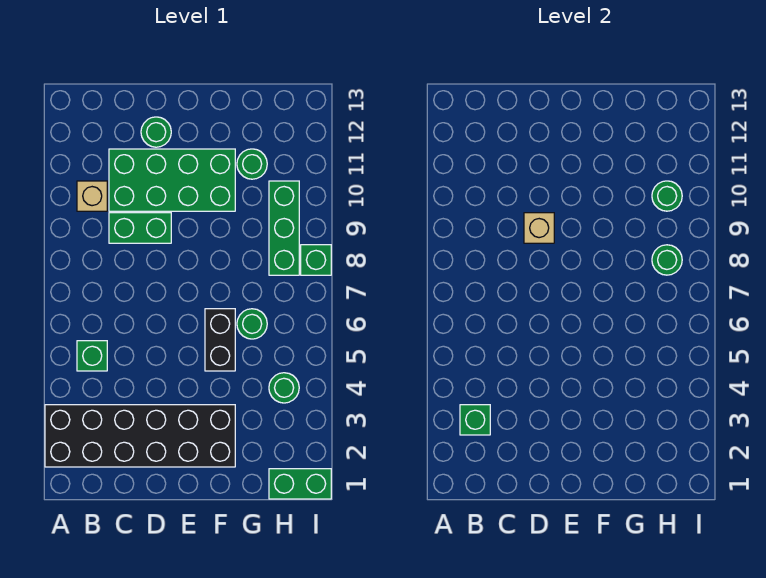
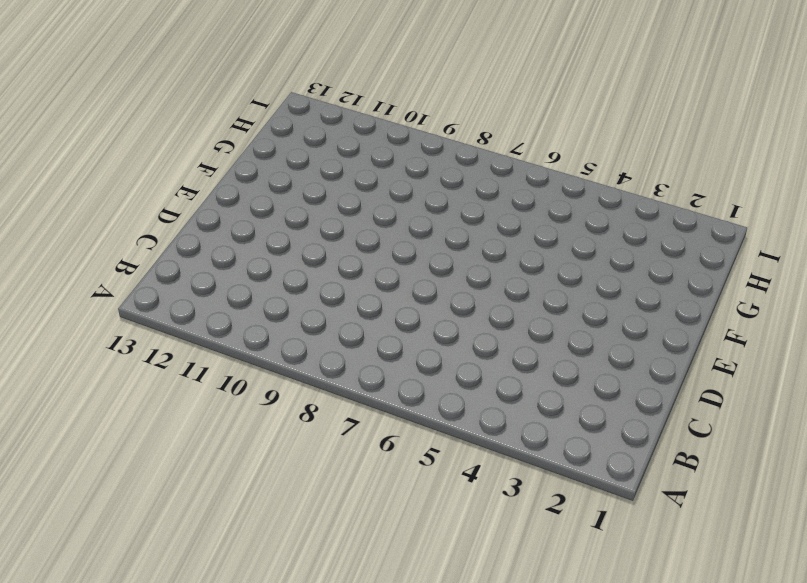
none -> black brick A2:F3 level 1
none -> green brick B5 level 1
none -> tan brick B10 level 1

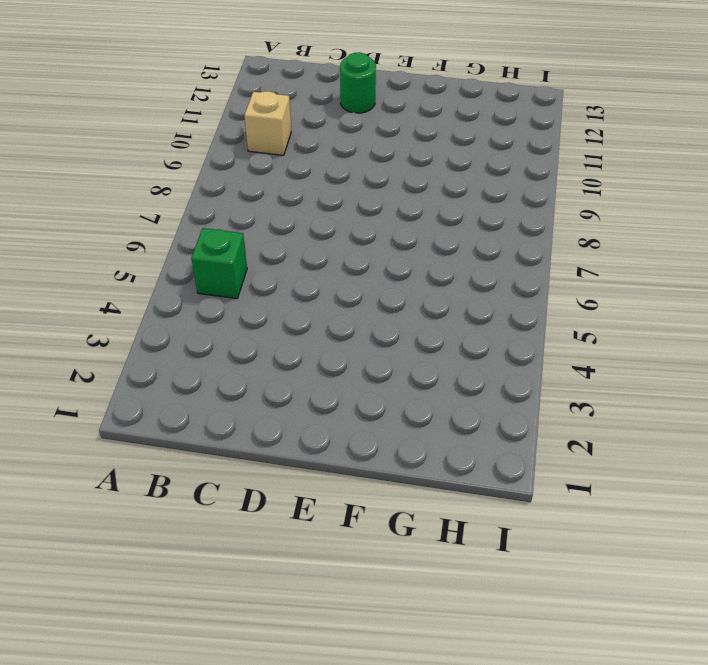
none -> black brick A2:F3 level 1
none -> green brick C9:D9 level 1
none -> green brick C10:F11 level 1

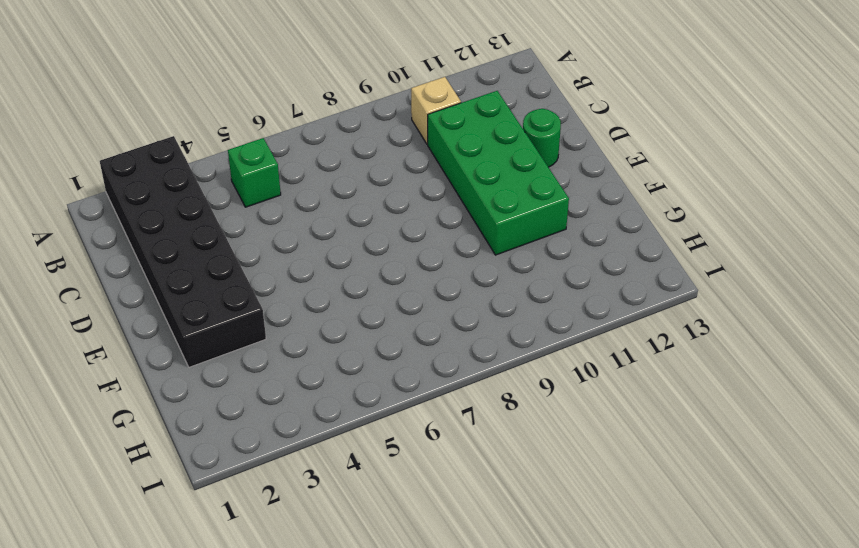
none -> green brick C9:D9 level 1
none -> black brick F5:F6 level 1
none -> green round brick G6 level 1

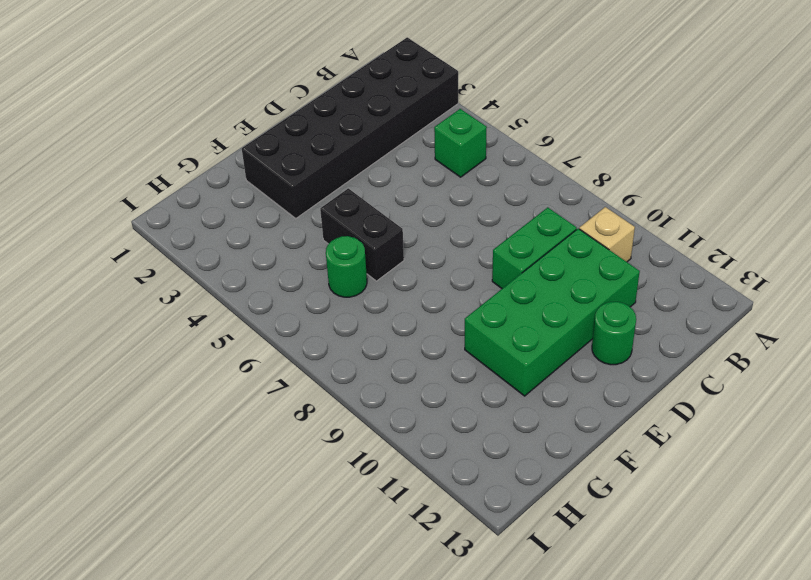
none -> green round brick G11 level 1
none -> green brick H1:I1 level 1
none -> green round brick H4 level 1

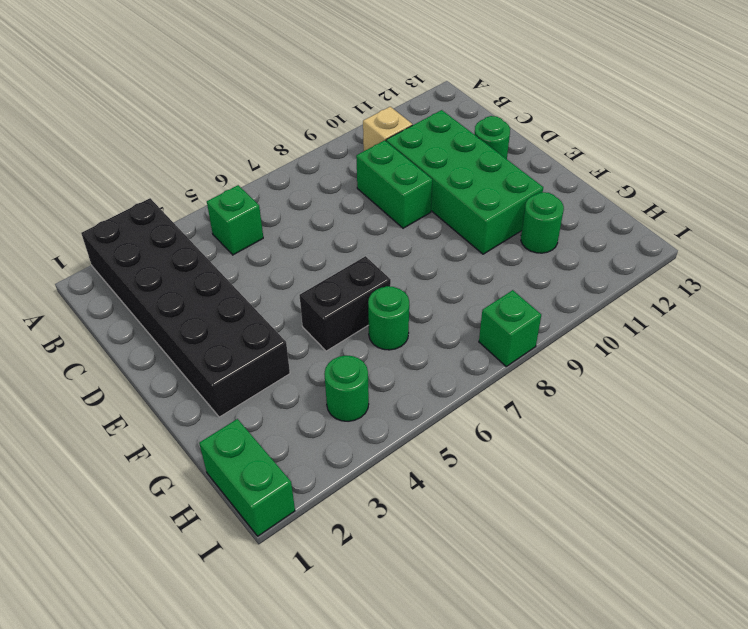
none -> green brick H8:H10 level 1
none -> green brick B3 level 2
none -> tan brick D9 level 2

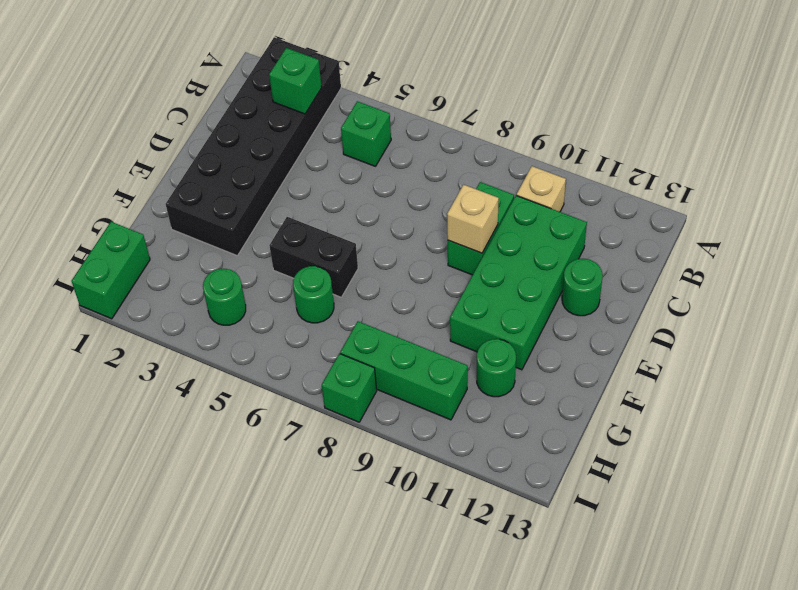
none -> green round brick H8 level 2
none -> green round brick H10 level 2

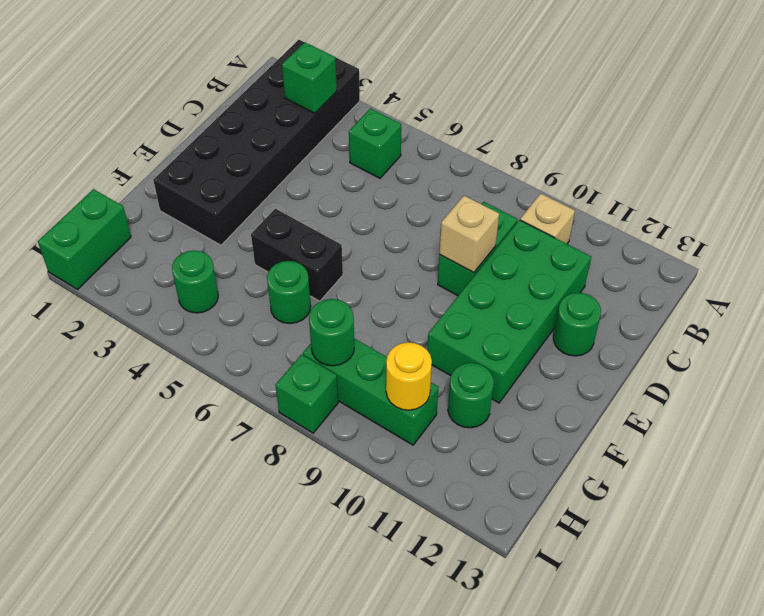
yellow round brick H10 level 2 -> green round brick H10 level 2

